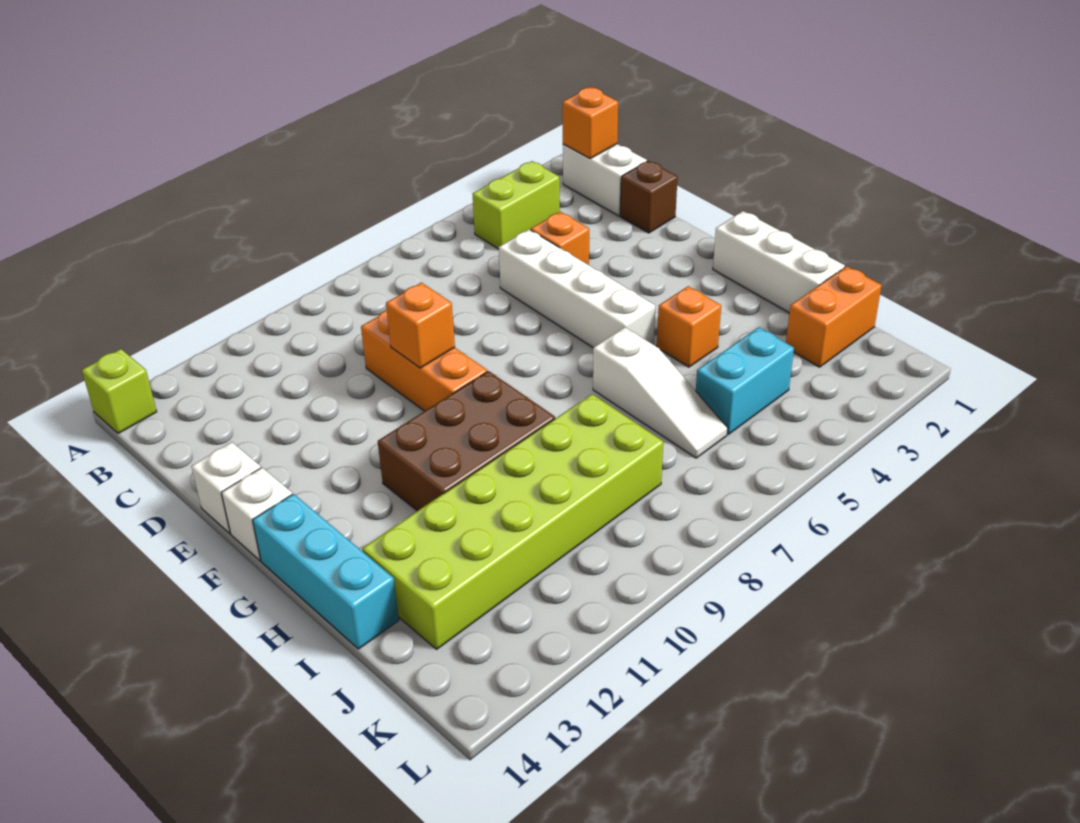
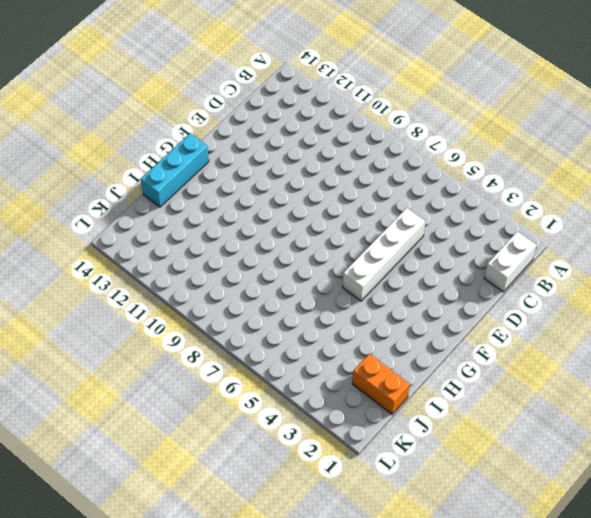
none -> lime brick A14 level 1
none -> lime brick B3:B4 level 1
none -> brown brick D1 level 1

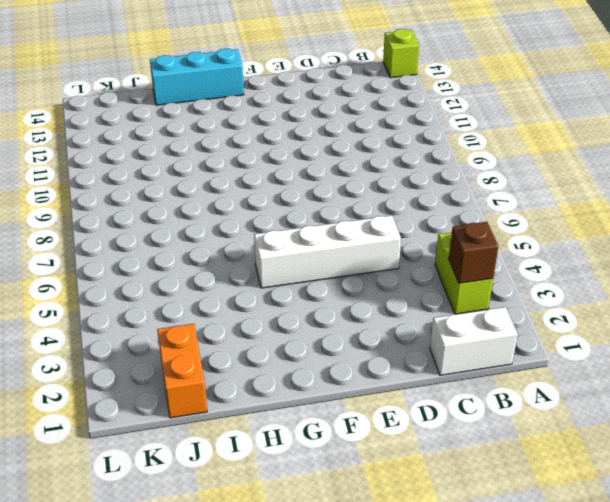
brown brick B3 level 2 -> brown brick D1 level 1
none -> orange brick D4 level 1
none -> orange brick D9:F9 level 1
none -> white brick E14 level 1

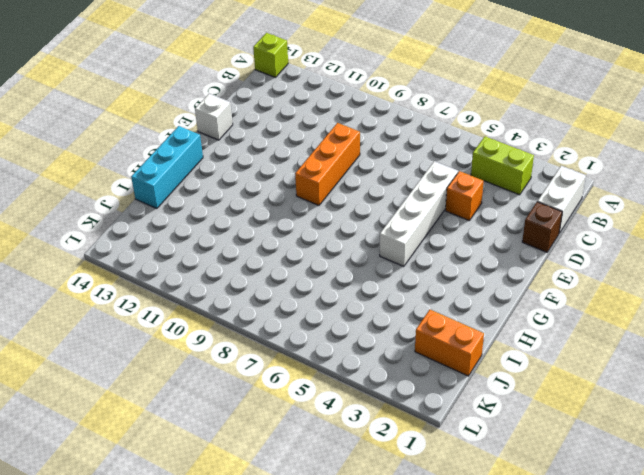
none -> white brick F14 level 1
none -> white brick G1:I1 level 1
none -> brown brick G9:H11 level 1

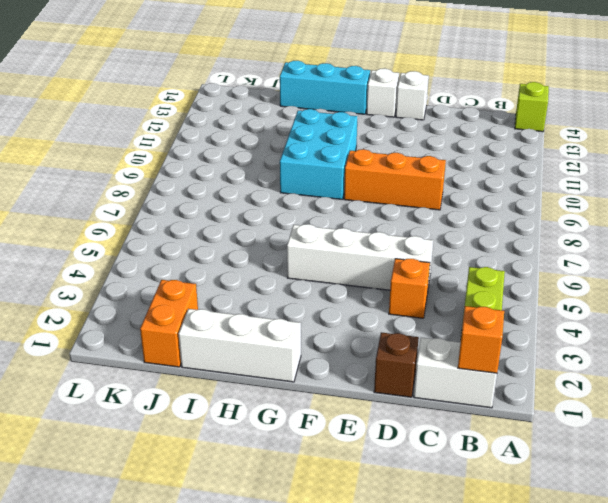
cyan brick G9:H11 level 1 -> brown brick G9:H11 level 1
none -> orange brick H4 level 1
none -> white slope H6:J6 level 1 top H
none -> lime brick I8:J13 level 1

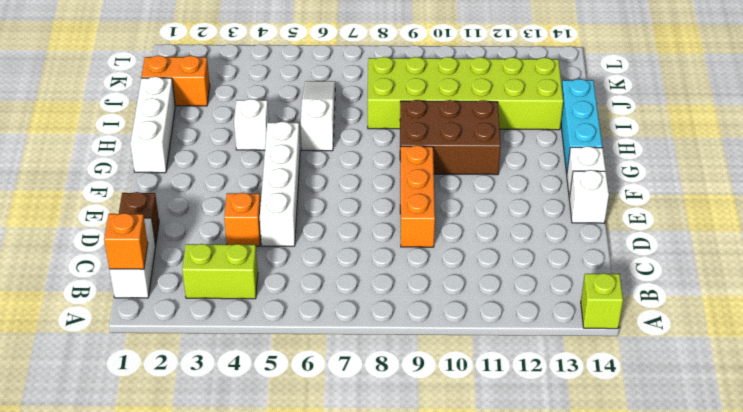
white brick H4 level 1 -> orange brick H4 level 1
none -> cyan brick J4:J5 level 1
none -> orange brick E9 level 2

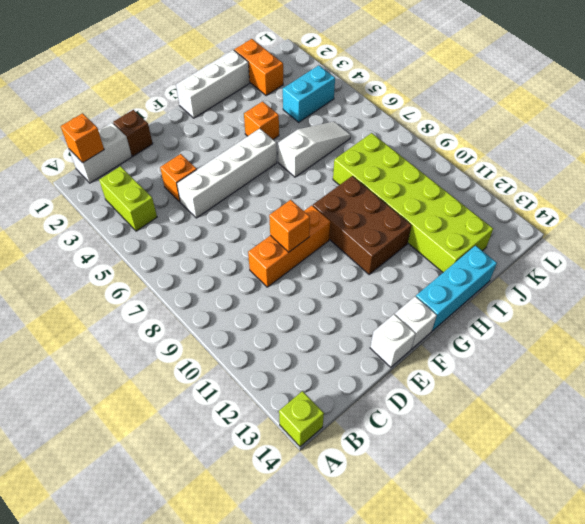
cyan brick J4:K4 level 1 -> cyan brick J4:J5 level 1

